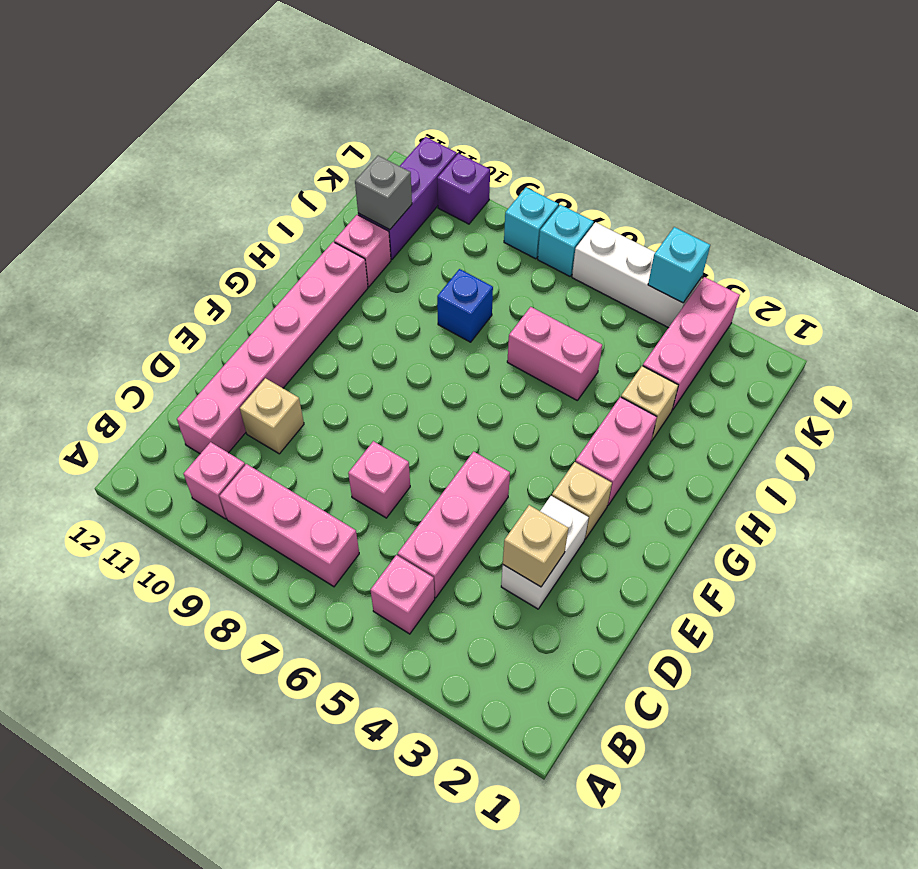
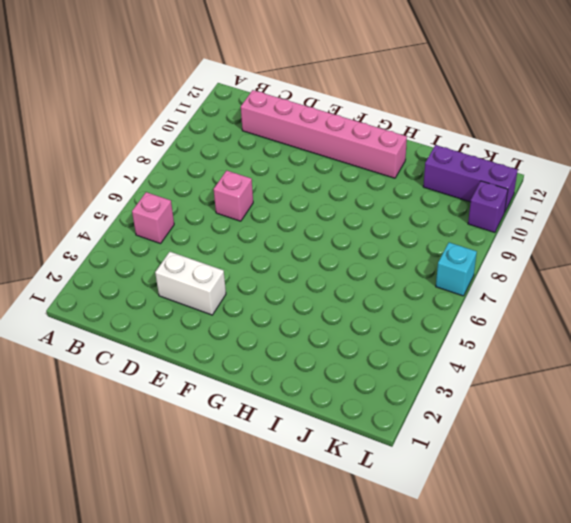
none -> pink brick B7:B9 level 1
none -> pink brick B10 level 1
none -> pink brick C5:E5 level 1

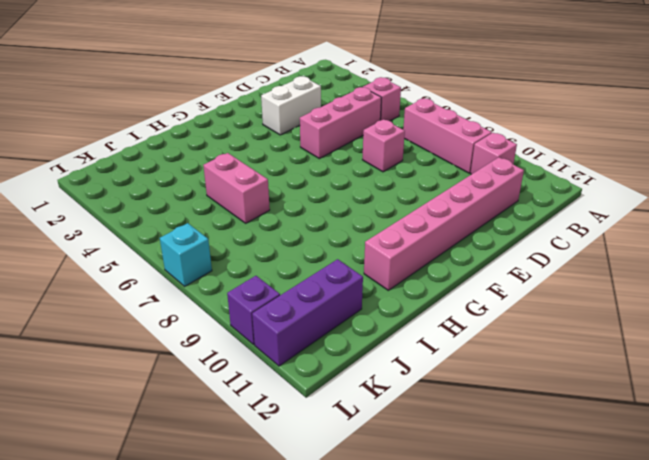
none -> tan brick D10 level 1
none -> tan brick F3 level 1
none -> pink brick G3:H3 level 1

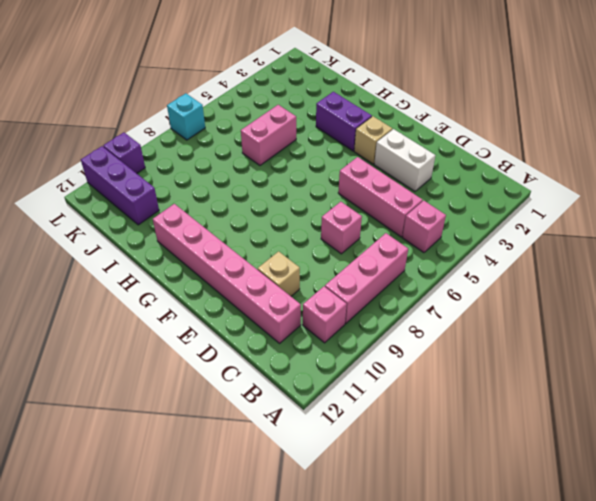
purple brick G3:H3 level 1 -> pink brick G3:H3 level 1
none -> tan brick I3 level 1
none -> blue brick I8 level 1
none -> pink brick I11 level 1

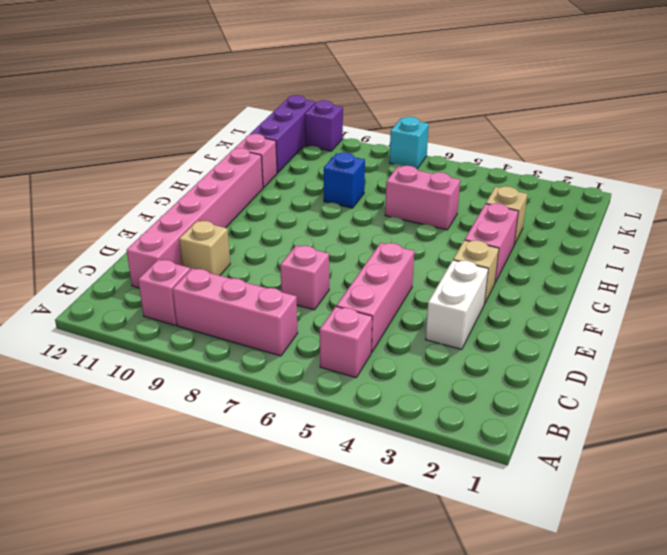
none -> pink brick J3:L3 level 1
none -> white brick L4:L6 level 1
none -> cyan brick L8 level 1

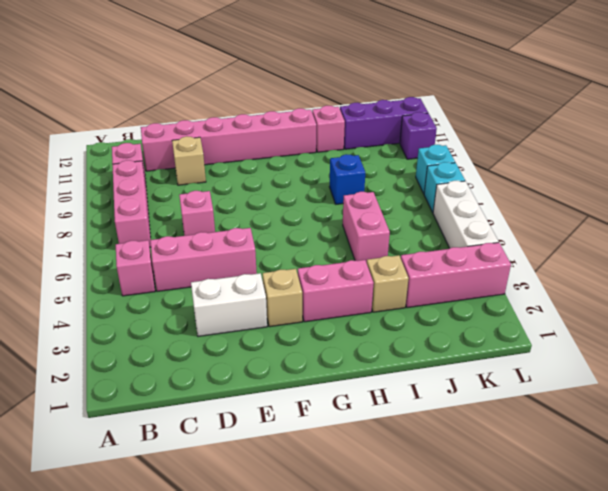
none -> tan brick D3 level 2
none -> grey brick J11 level 2
none -> cyan brick L4 level 2

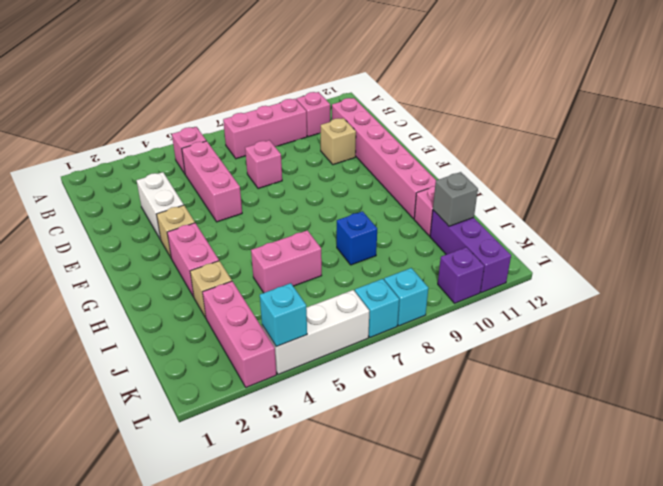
none -> tan brick D3 level 2

